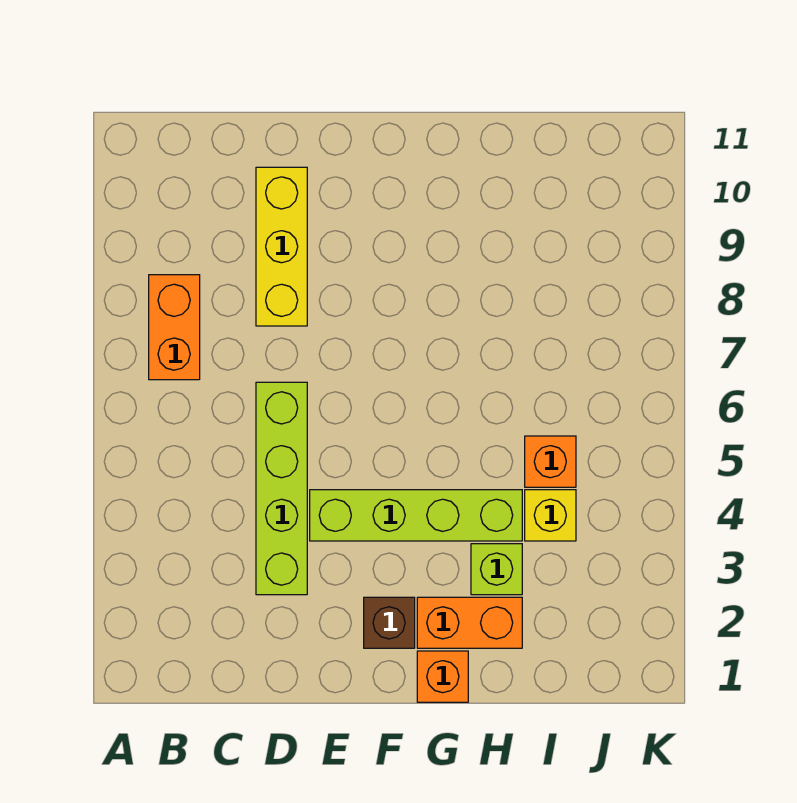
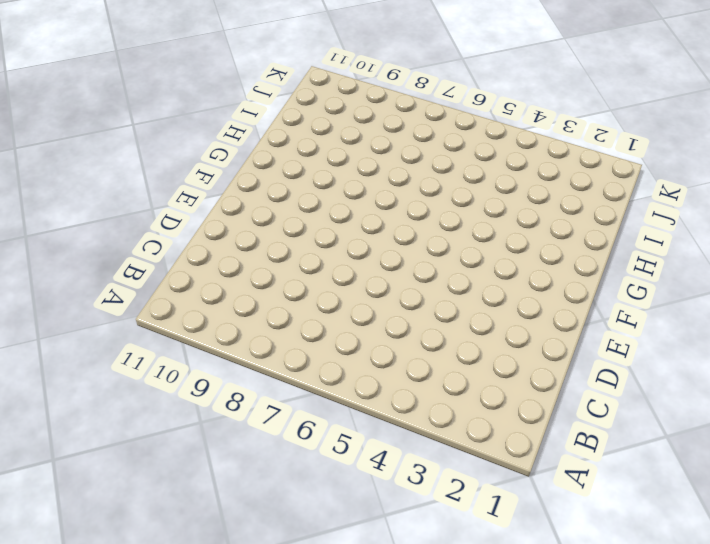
none -> orange brick B7:B8 level 1
none -> lime brick D3:D6 level 1

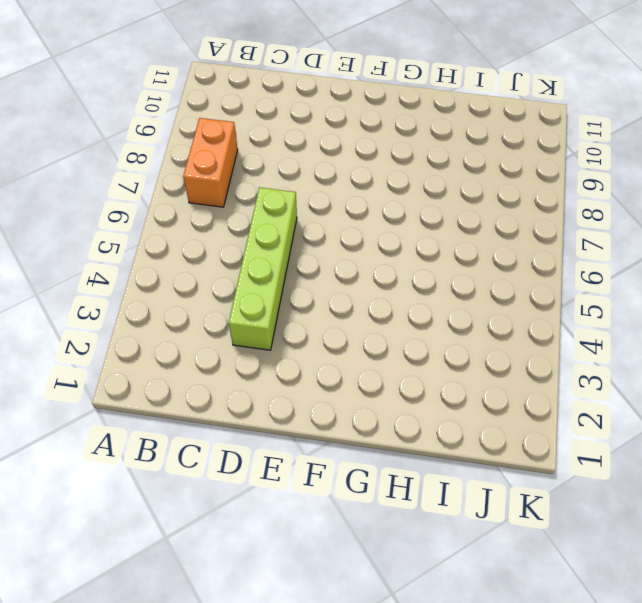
none -> yellow brick D8:D10 level 1
none -> lime brick E4:H4 level 1

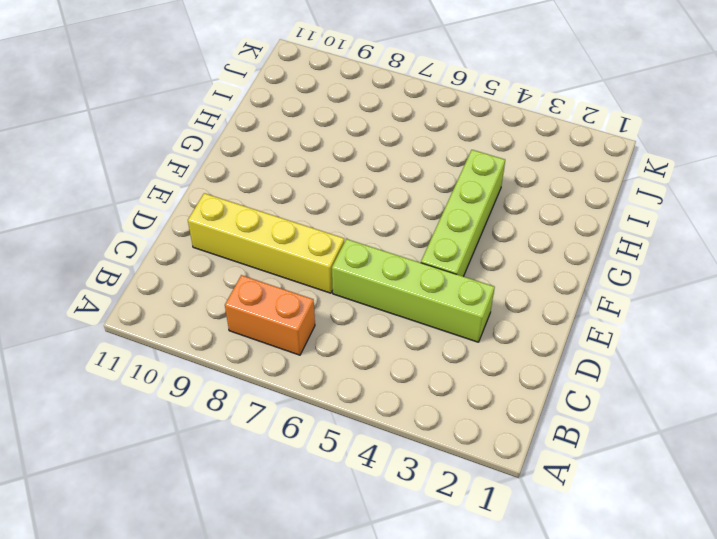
yellow brick D7:D10 level 1 -> yellow brick D8:D10 level 1
none -> brown brick F2 level 1
none -> orange brick G1 level 1

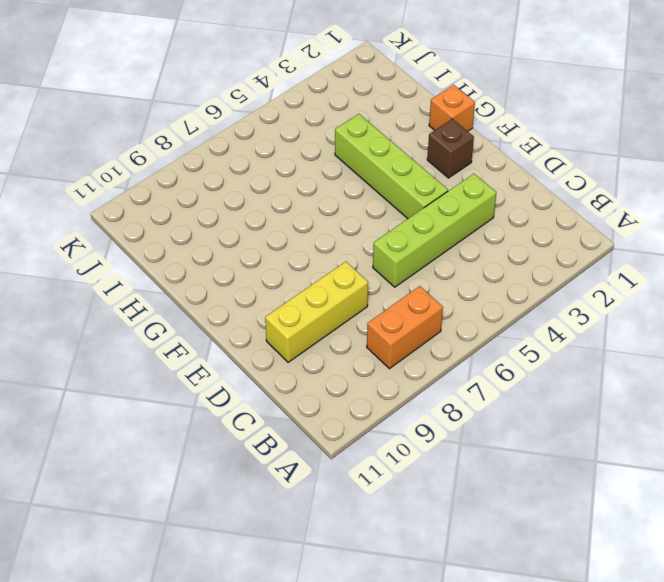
none -> orange brick G2:H2 level 1
none -> lime brick H3 level 1

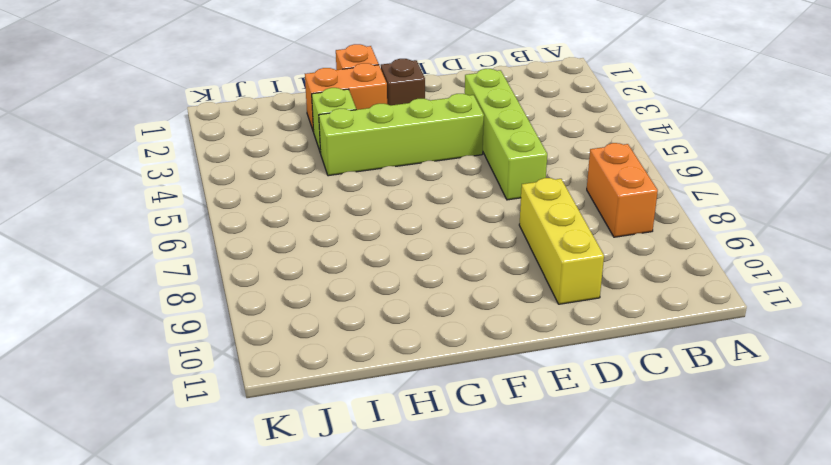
none -> yellow brick I4 level 1
none -> orange brick I5 level 1

